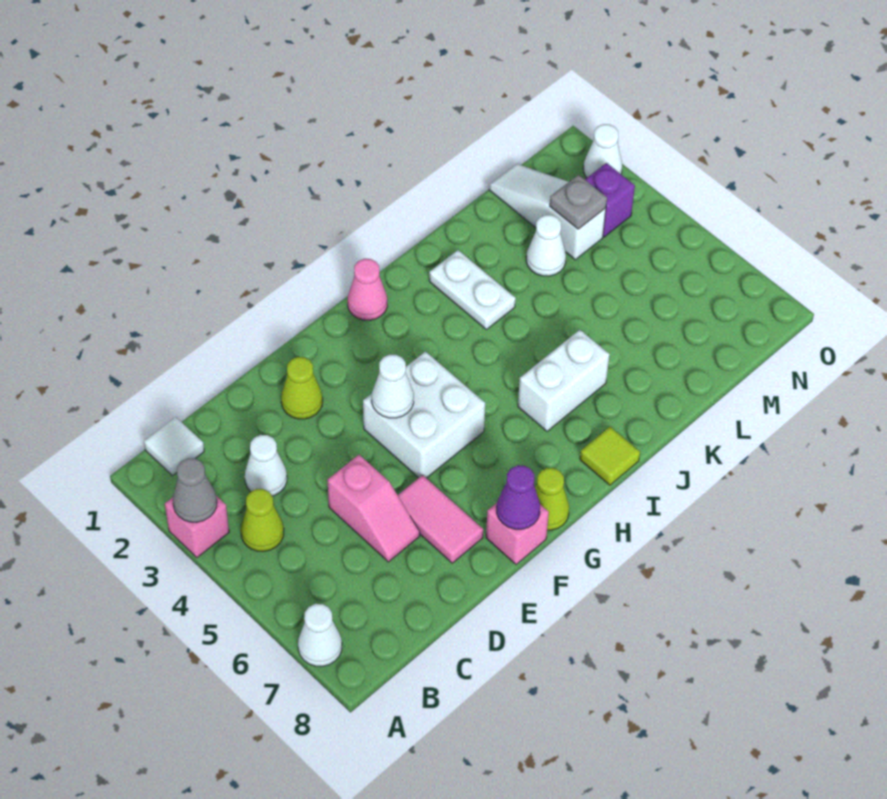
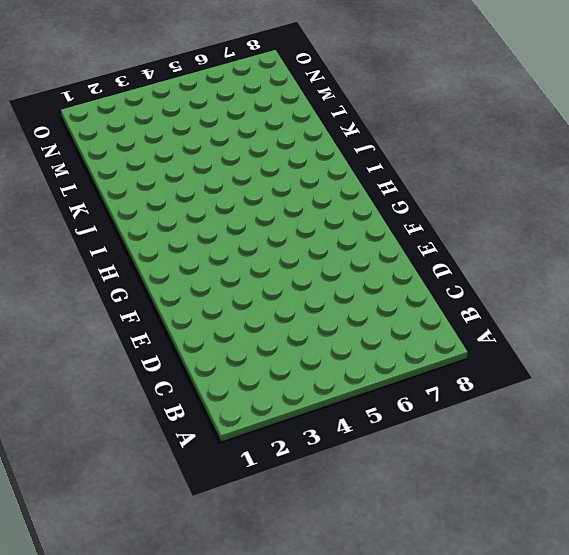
none -> pink brick A3 level 1
none -> white cone A7 level 1
none -> white tile B1 level 1

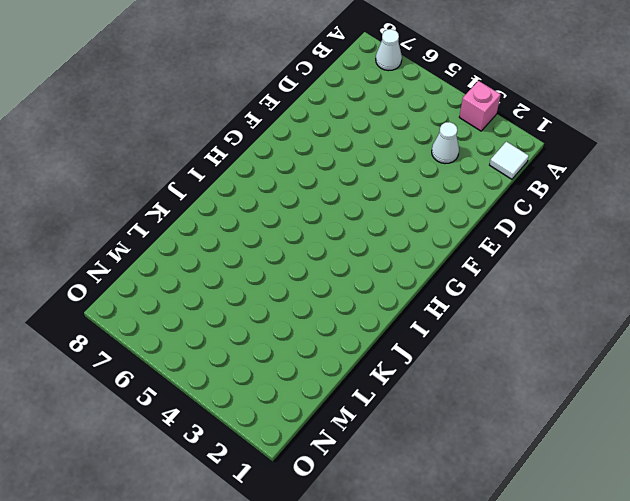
none -> lime cone B4 level 1
none -> pink slope D5:D6 level 1 top 5
none -> lime cone E2 level 1

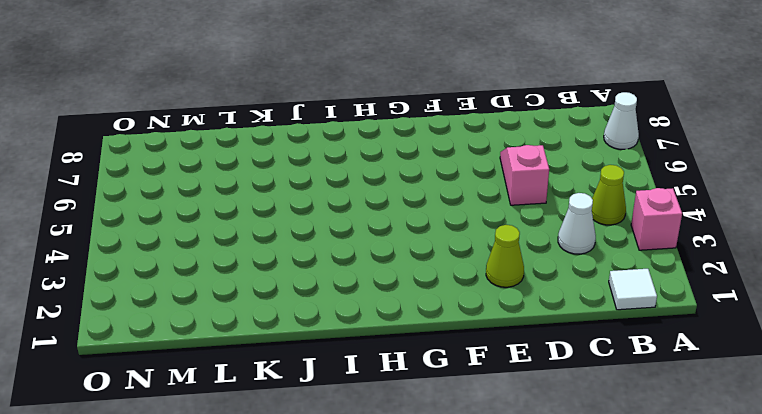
none -> pink tile E6:E7 level 1
none -> white brick F4:G5 level 1
none -> pink brick F8 level 1

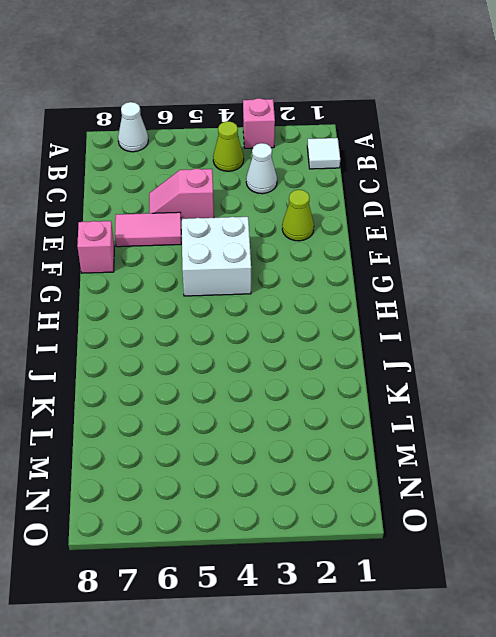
none -> lime cone G8 level 1
none -> pink cone H1 level 1
none -> white brick I6:J6 level 1

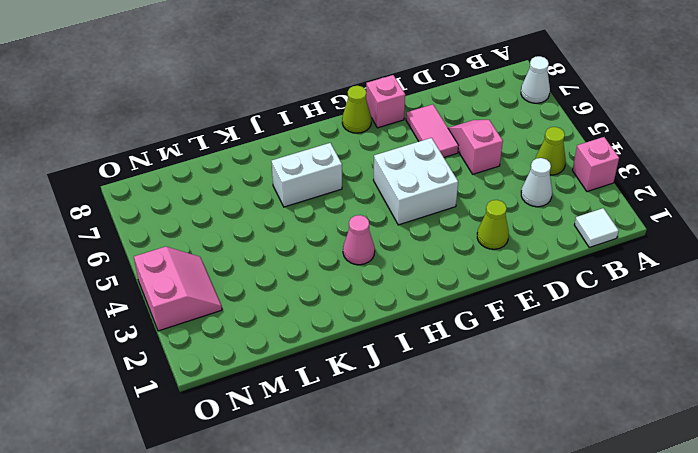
pink cone I3 level 1 -> pink cone H1 level 1
pink slope N3:O4 level 1 top O -> purple brick N3 level 1
none -> lime tile I8 level 1
none -> white plate J2:J3 level 1
none -> white cone L3 level 1

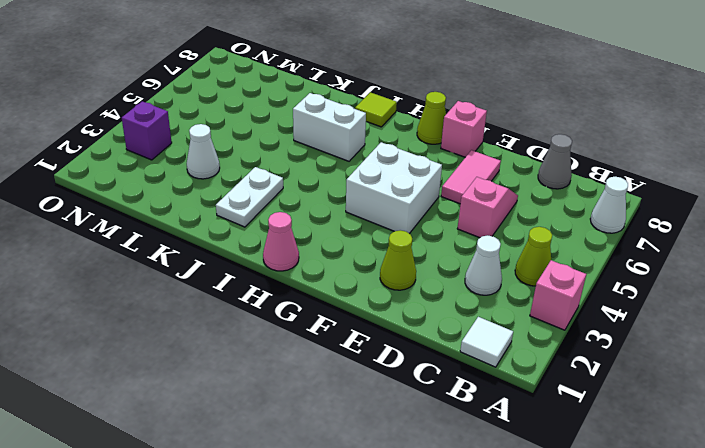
grey cone C8 level 1 -> grey cone A3 level 2
none -> white slope M1:M3 level 1 top 3
none -> white cone O2 level 1
none -> white cone F4 level 2

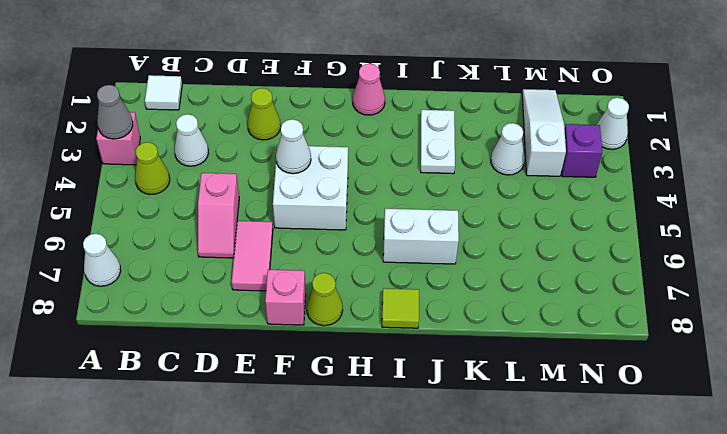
none -> purple cone F8 level 2
none -> grey plate M3 level 2

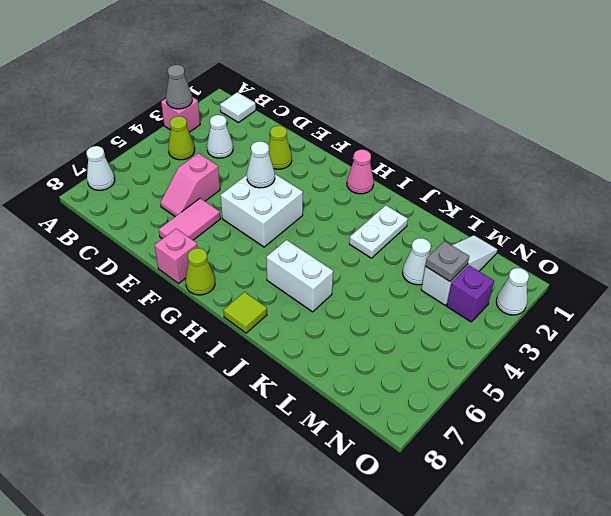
none -> purple cone F8 level 2

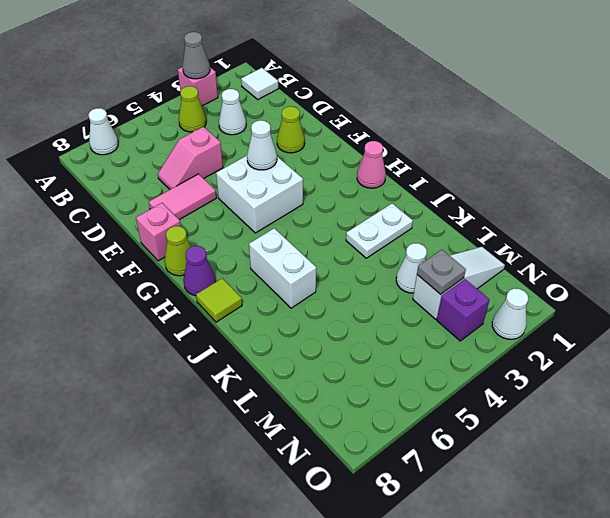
purple cone H8 level 1 -> purple cone F8 level 2

